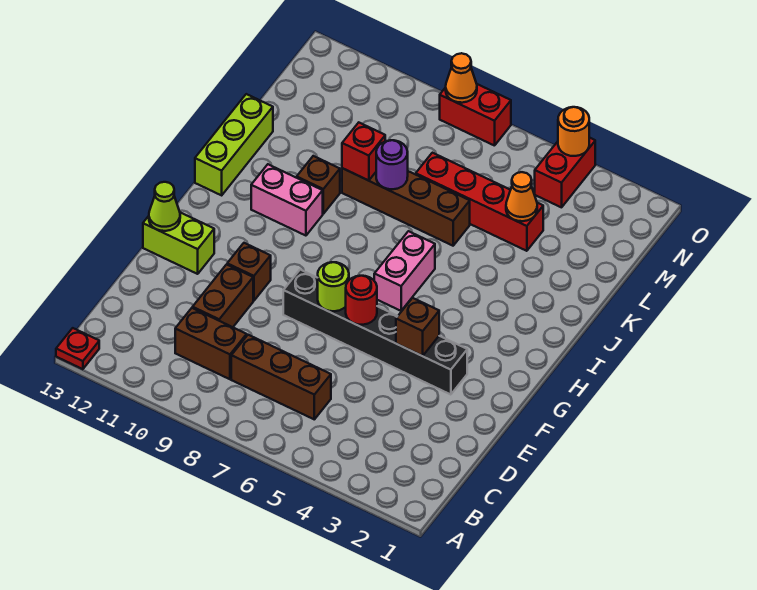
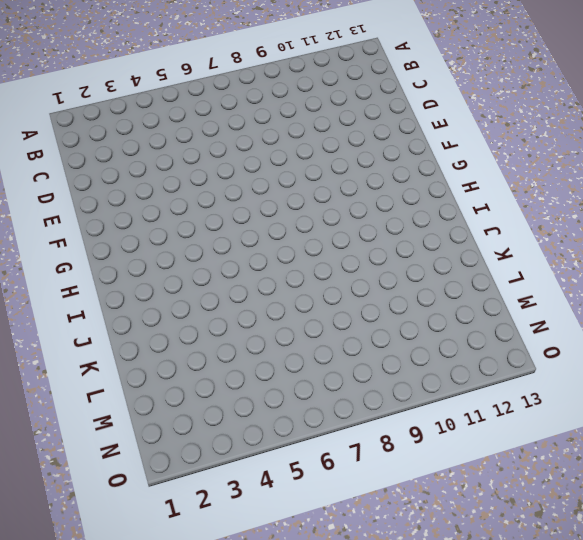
none -> red plate A13 level 1
none -> brown brick C6:C8 level 1
none -> brown brick C9:C10 level 1

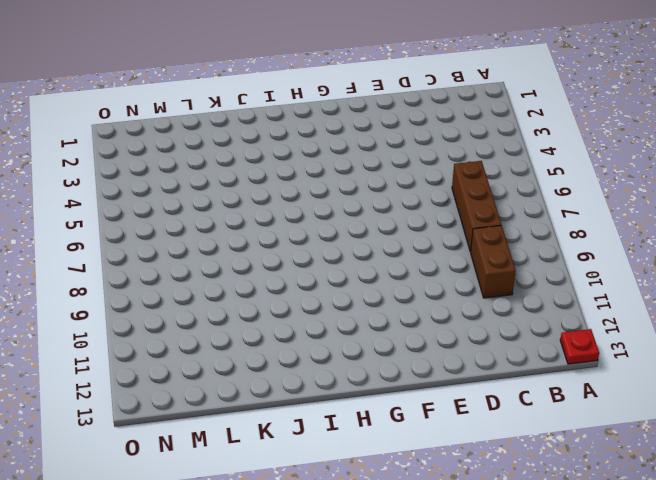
none -> brown brick D10:E10 level 1
none -> black brick F3:F8 level 1
none -> brown brick F10 level 1

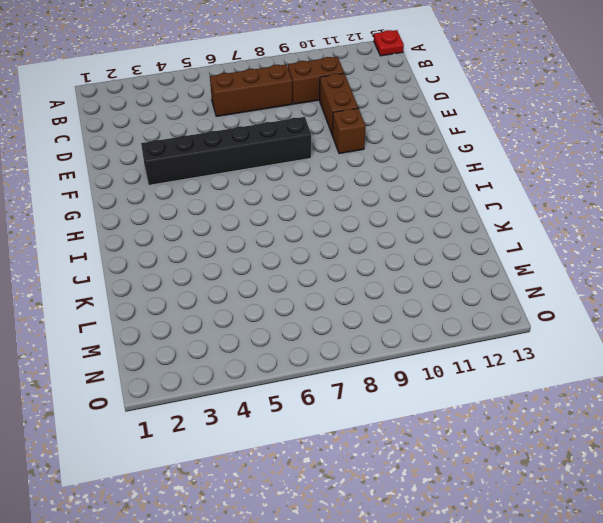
none -> lime brick F12:F13 level 1
none -> pink brick H6:I6 level 1
none -> pink brick I10:I11 level 1

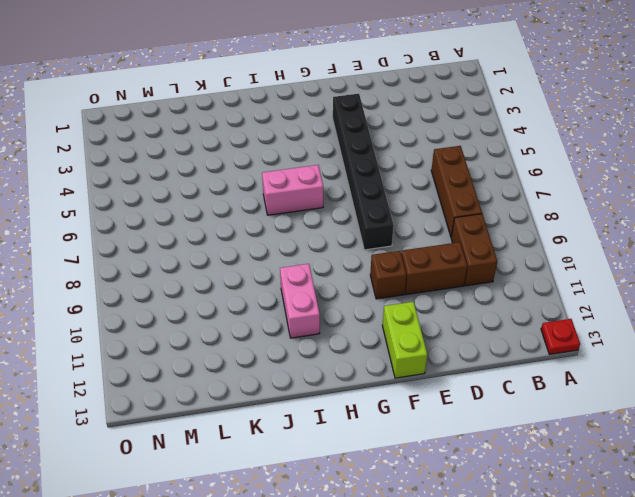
none -> lime brick I13:K13 level 1
none -> brown brick J10 level 1
none -> brown brick K6:K9 level 1

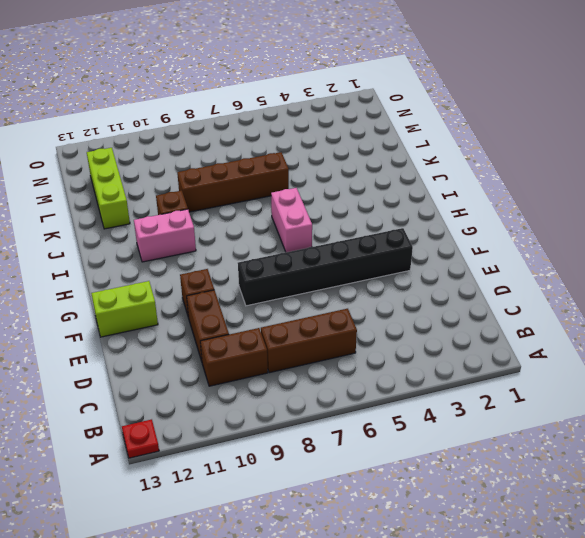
lime brick K12:M12 level 1 -> lime brick I13:K13 level 1
none -> red brick L4:L7 level 1
none -> red brick N4:O4 level 1
none -> red brick O7:O8 level 1

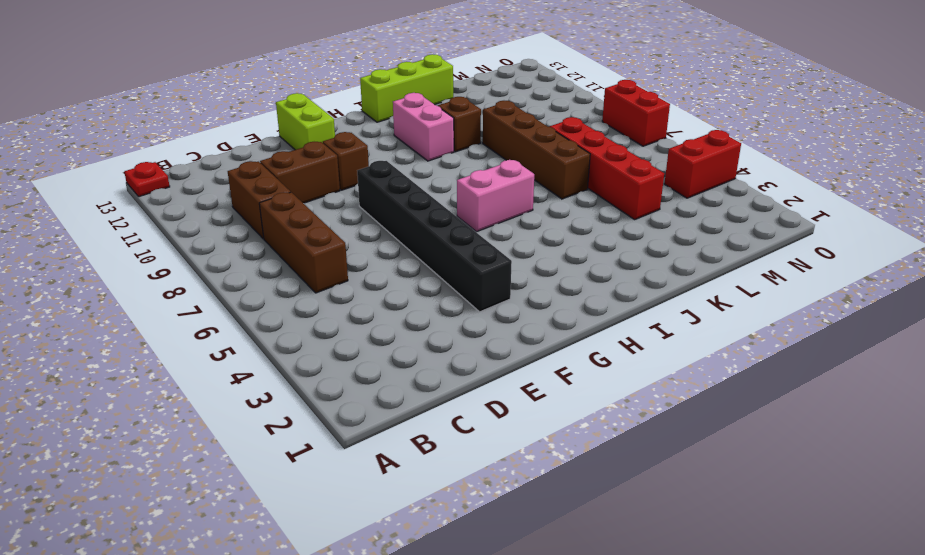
none -> brown brick F4 level 2
none -> red round brick F6 level 2
none -> lime round brick F7 level 2

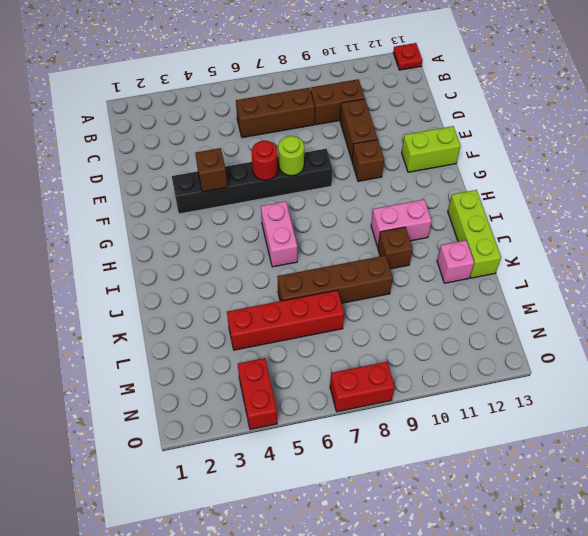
pink brick K12 level 1 -> none
none -> lime cone F13 level 2
none -> purple round brick K8 level 2
none -> red brick K9 level 2

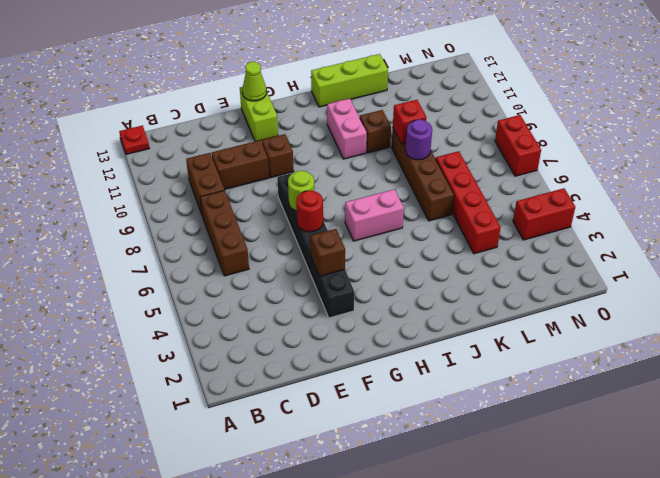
none -> orange cone L4 level 2
none -> orange round brick O4 level 2
none -> orange cone O8 level 2

